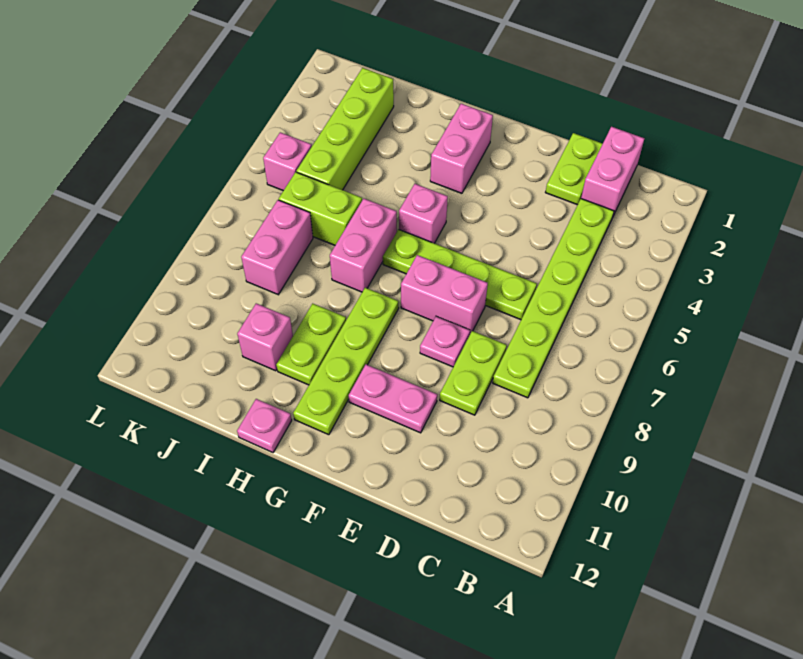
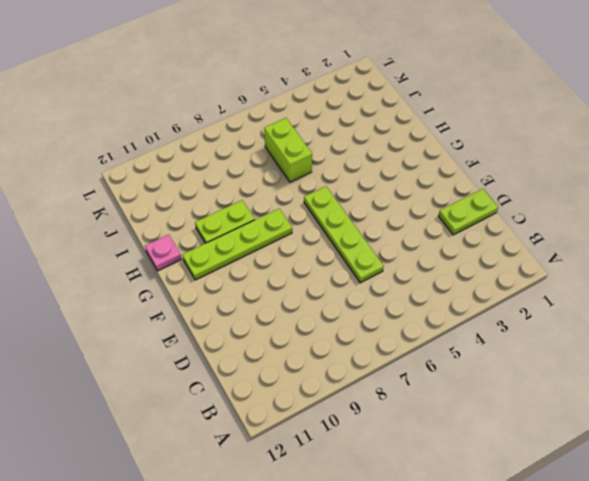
none -> pink brick C1:C2 level 1
none -> lime plate C3:C8 level 1
none -> lime plate D8:D9 level 1

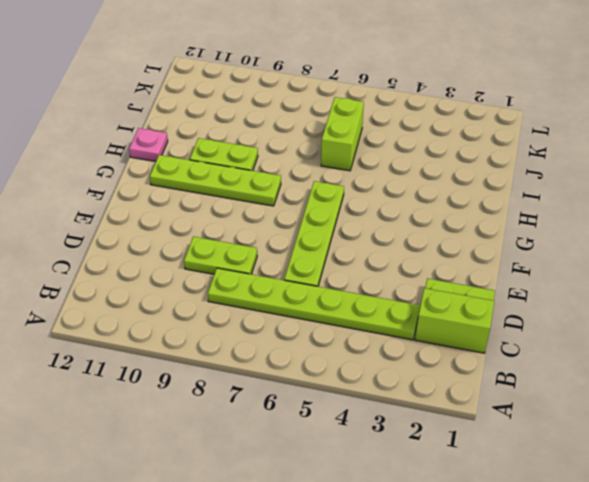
lime brick C1:C2 level 1 -> pink brick C1:C2 level 1
none -> pink brick E7:F7 level 1
none -> pink plate E8 level 1
none -> pink plate E10:F10 level 1

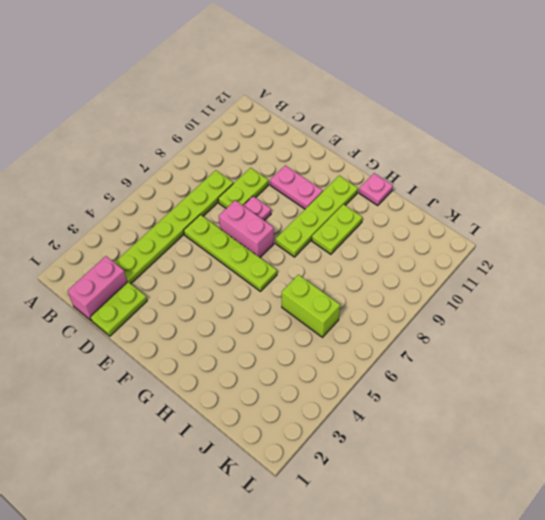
none -> pink brick G2:G3 level 1
none -> pink brick G5 level 1
none -> pink brick H6:H7 level 1

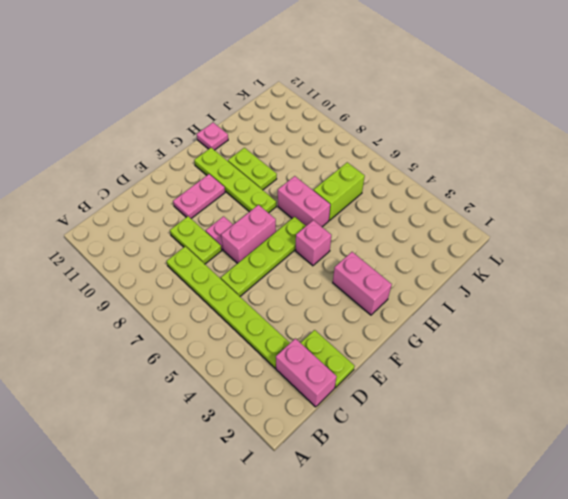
none -> pink brick I10 level 1
none -> lime brick J2:J5 level 1
none -> pink brick J7:J8 level 1

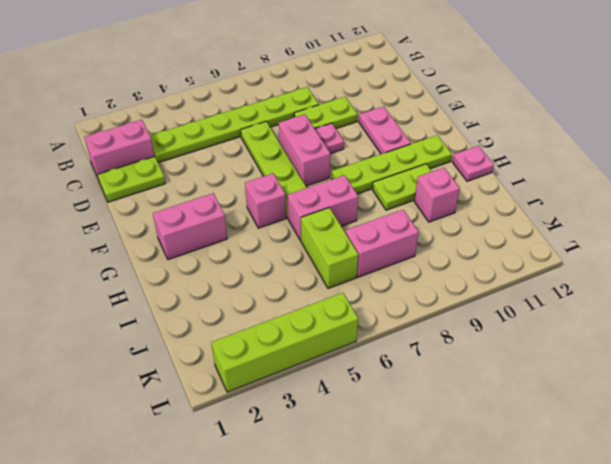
lime brick L2:L5 level 1 -> lime brick J2:J5 level 1
none -> pink brick K5 level 1

